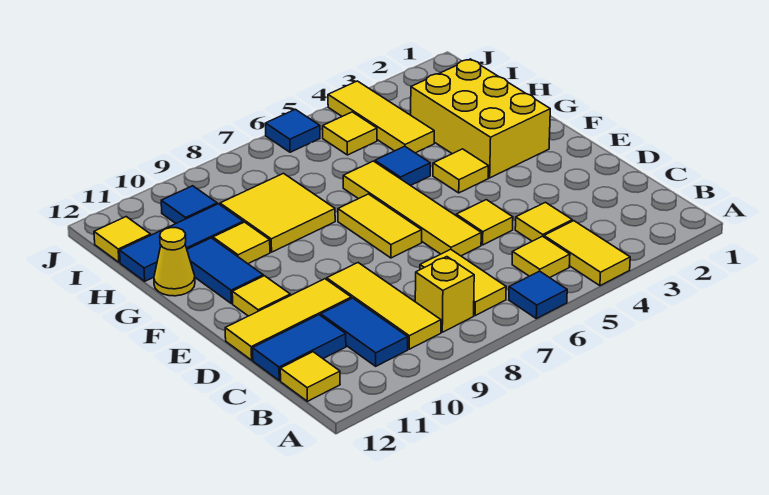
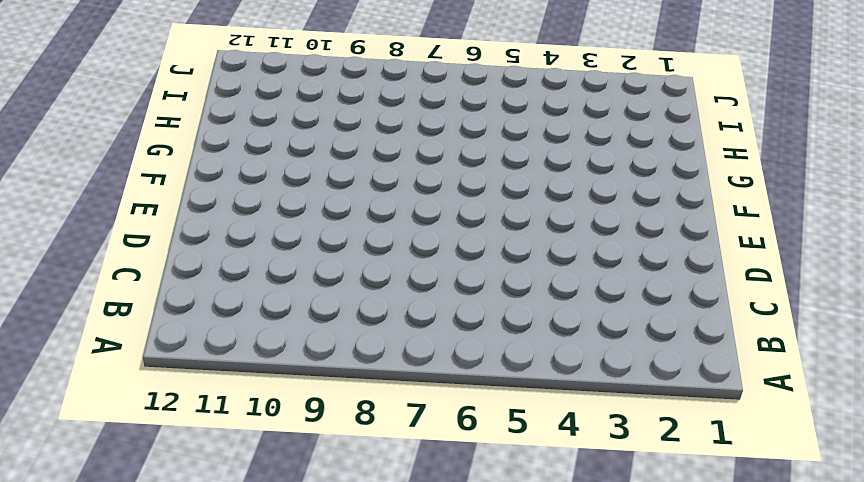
none -> yellow tile A4:B4 level 1
none -> blue tile A6 level 1
none -> yellow tile B5 level 1

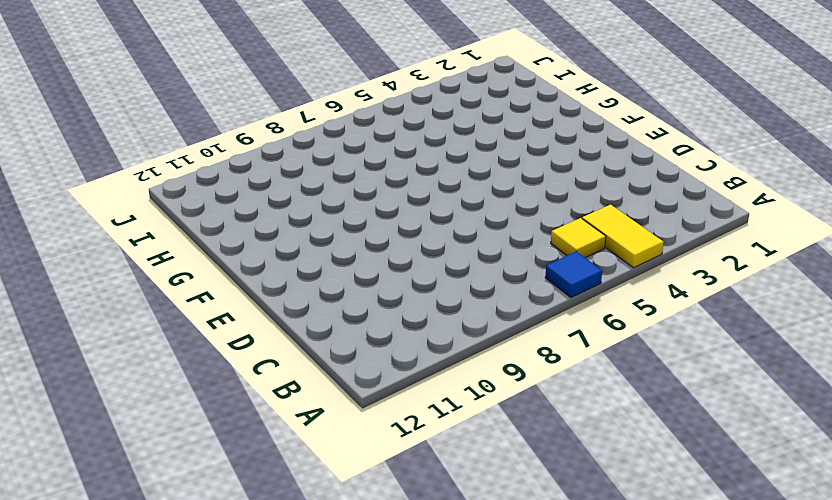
none -> yellow tile B7:C7 level 1
none -> yellow brick B8 level 1
none -> yellow tile B9:D9 level 1

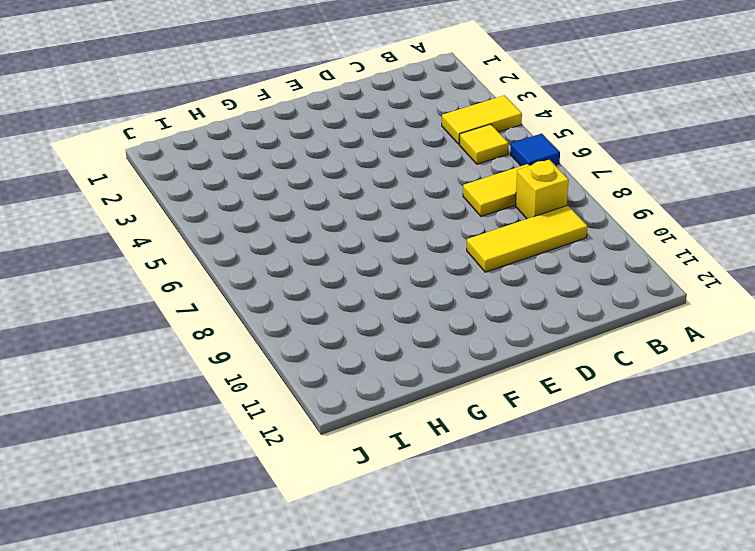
none -> blue tile B10:C10 level 1
none -> yellow tile B12 level 1
none -> yellow tile C4 level 1

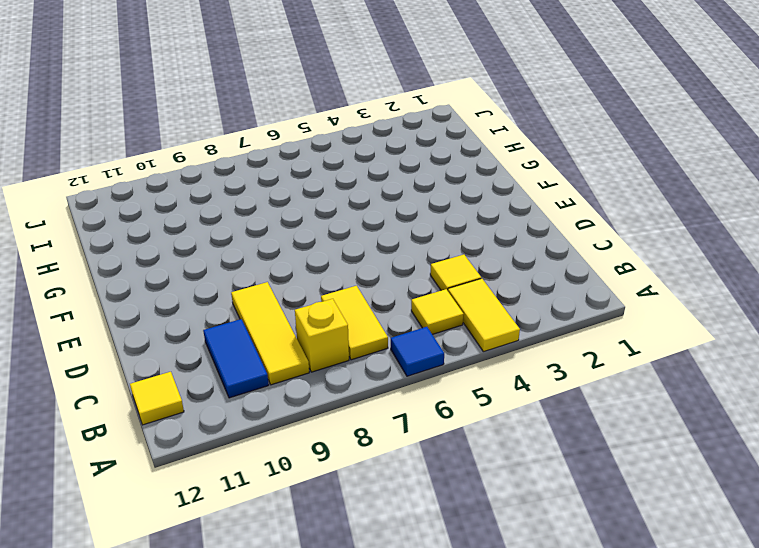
none -> blue tile C11:C12 level 1
none -> yellow tile D5 level 1
none -> yellow tile D6:G6 level 1

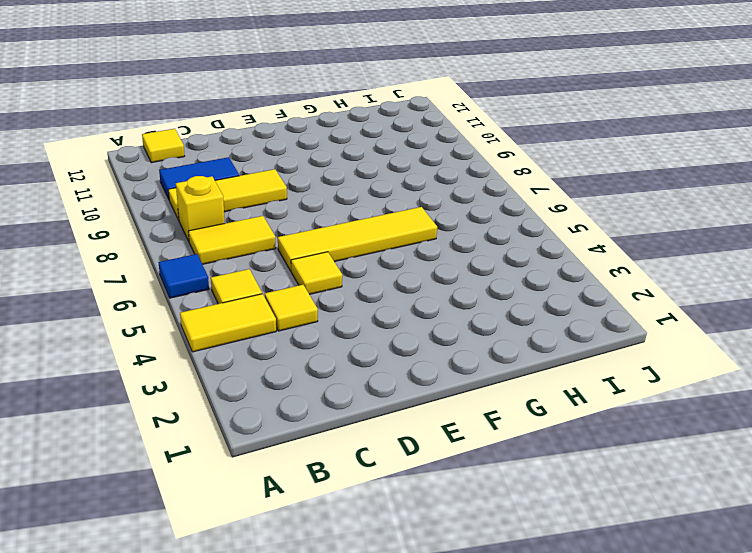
none -> blue tile C11:C12 level 1
none -> yellow tile D10:D12 level 1
none -> yellow tile E7:F7 level 1

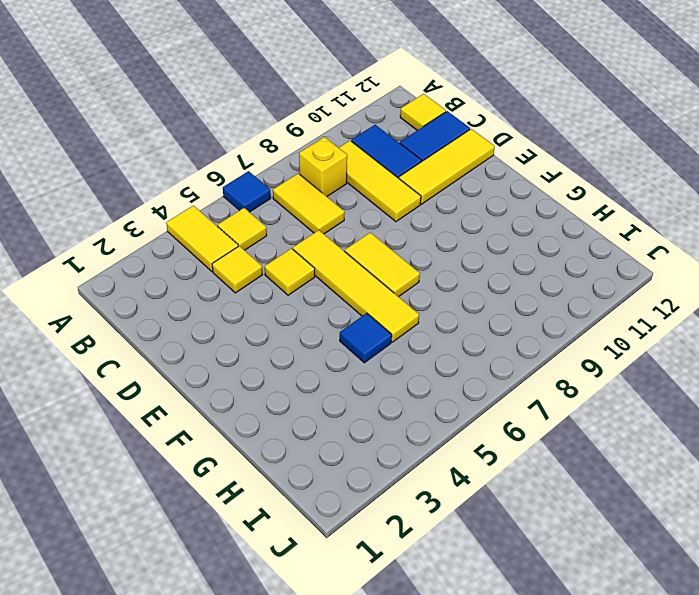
none -> yellow tile E11 level 1
none -> yellow brick F2:H3 level 1
none -> yellow tile F4 level 1

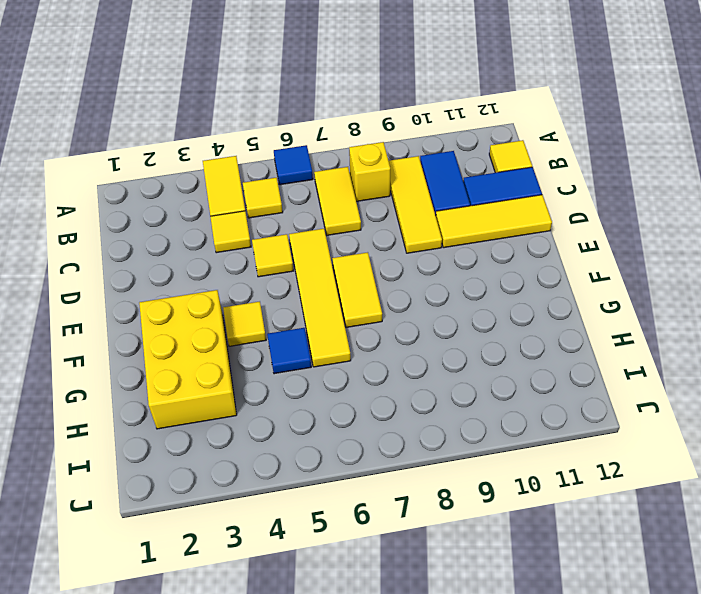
none -> yellow tile E11 level 1
none -> blue tile F11:G11 level 1
none -> yellow tile G8:H9 level 1

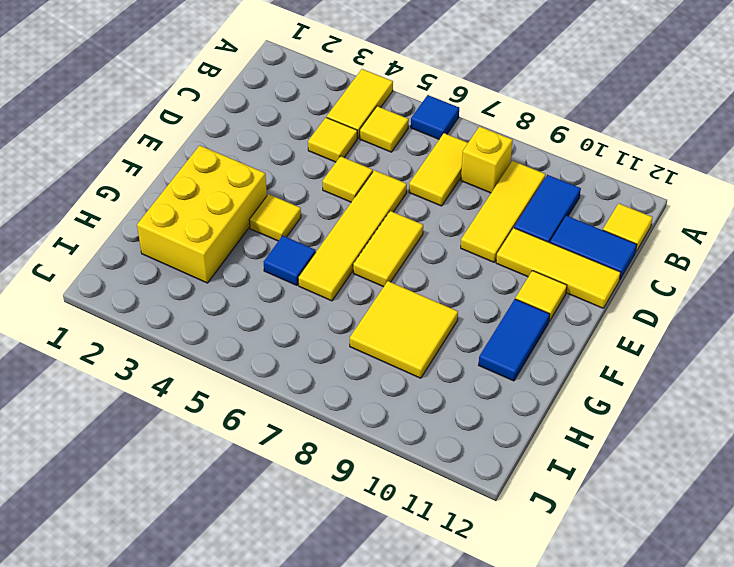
none -> yellow tile G10 level 1
none -> yellow cone G12 level 1
none -> yellow tile H4:J4 level 1

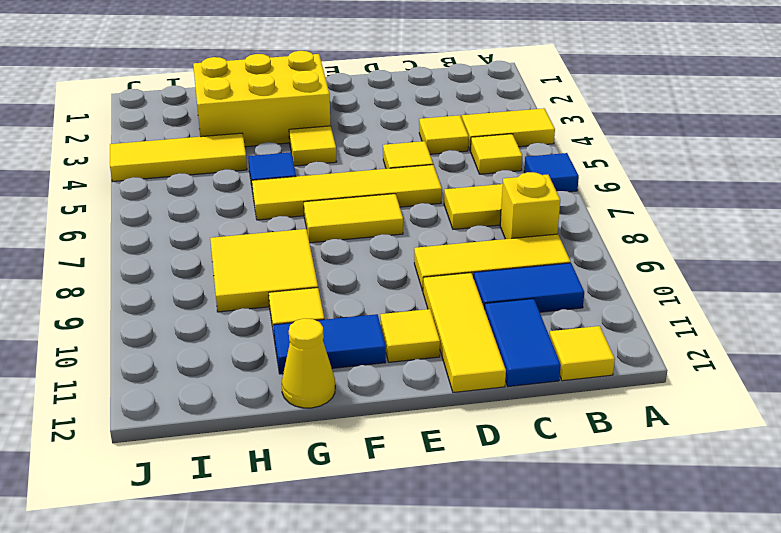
none -> blue tile H10:H12 level 1
none -> yellow tile I5 level 1
none -> blue tile I10 level 1

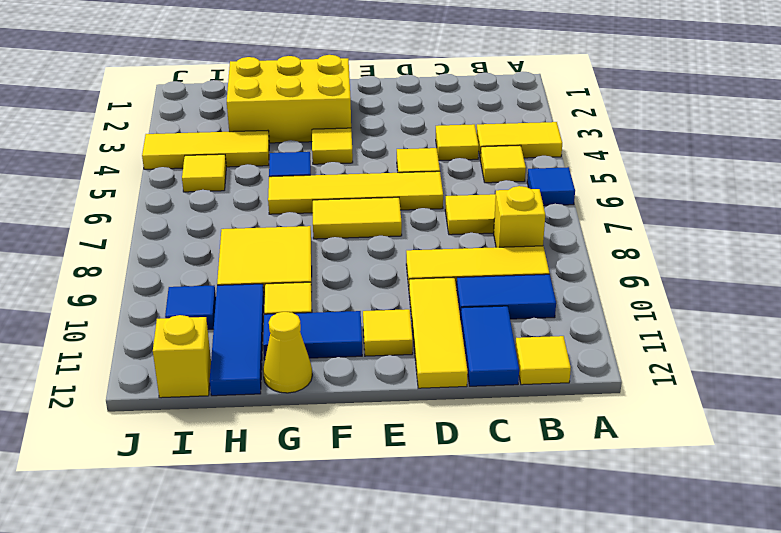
yellow brick I12 level 1 -> yellow tile I12 level 1
none -> blue tile J6 level 1

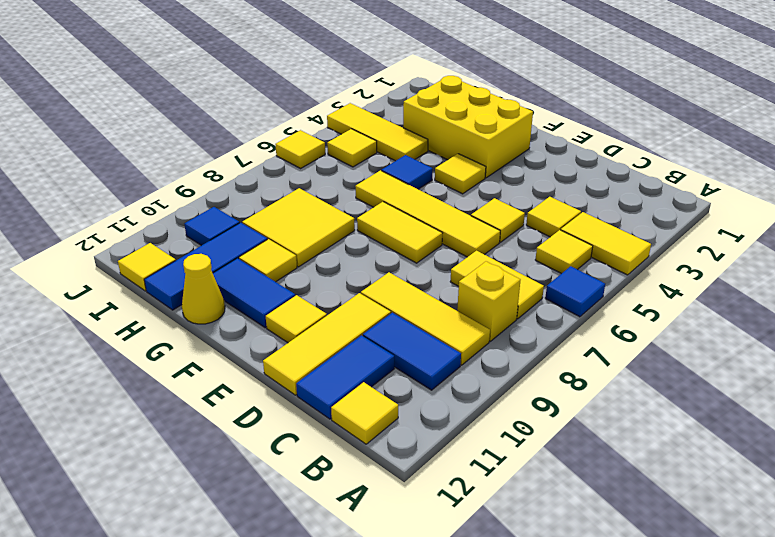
yellow tile J6 level 1 -> blue tile J6 level 1

